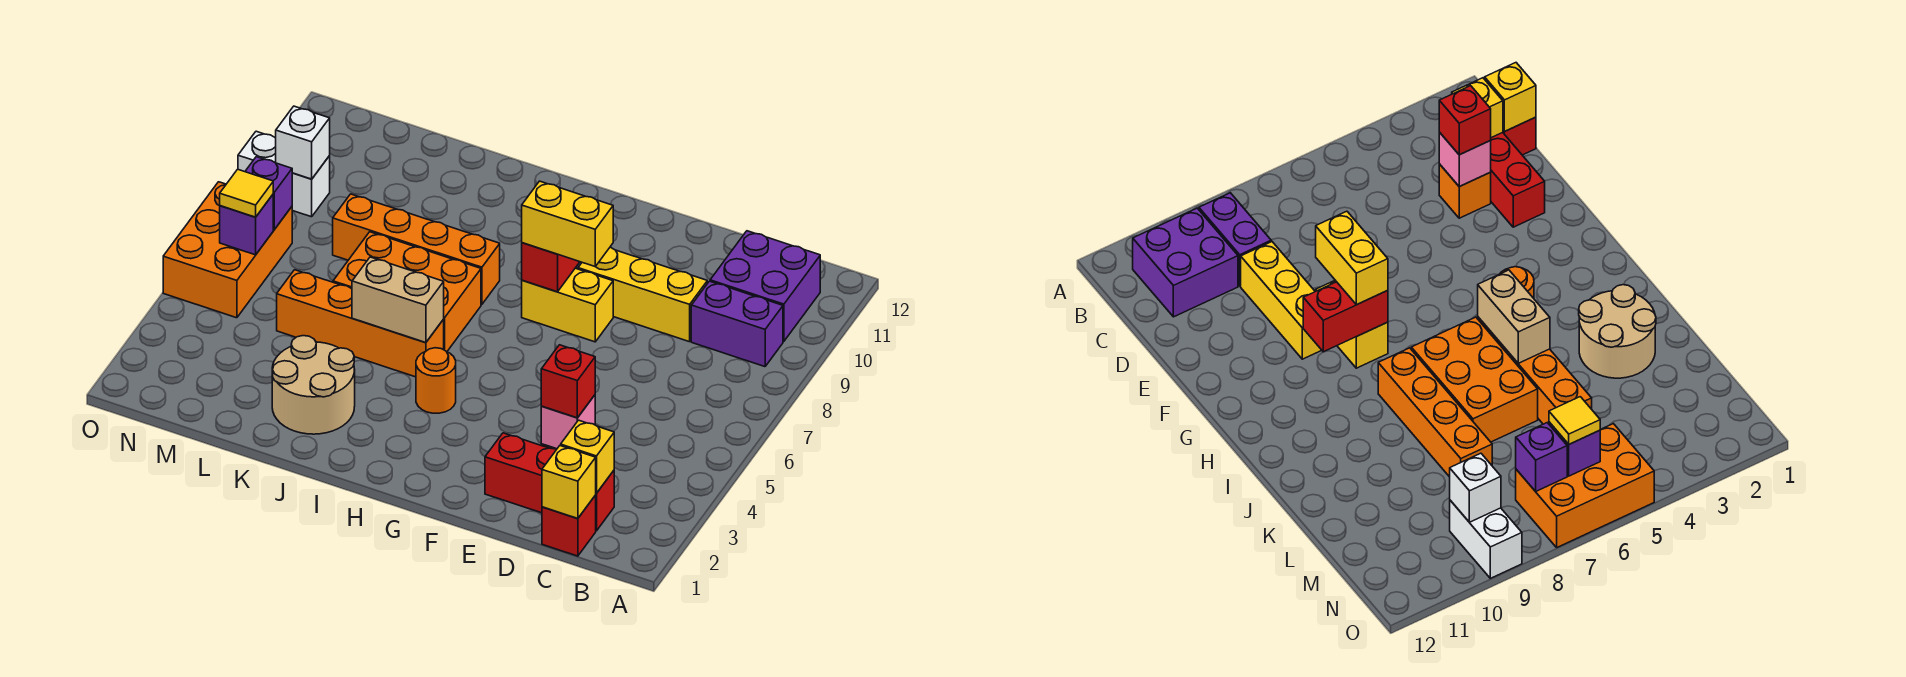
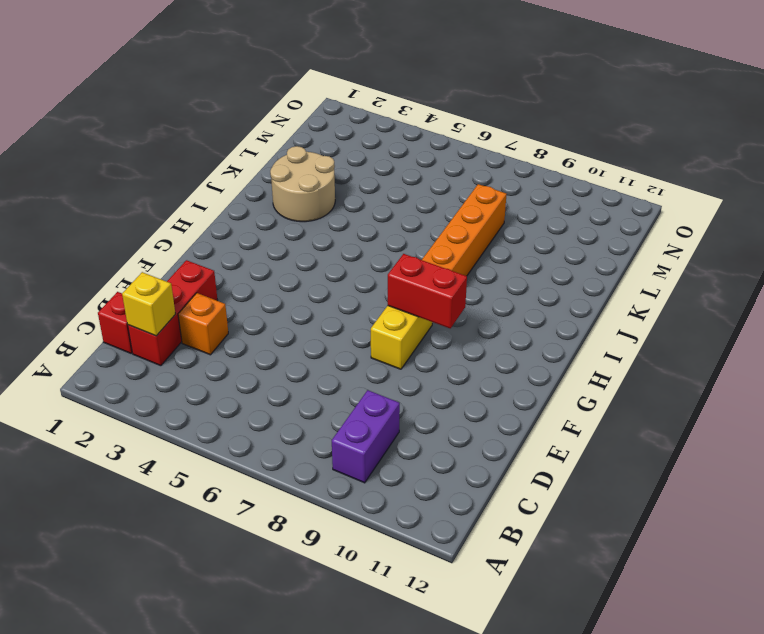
none -> purple brick B10:C11 level 1
none -> yellow brick D9:F9 level 1
none -> orange round brick H4 level 1

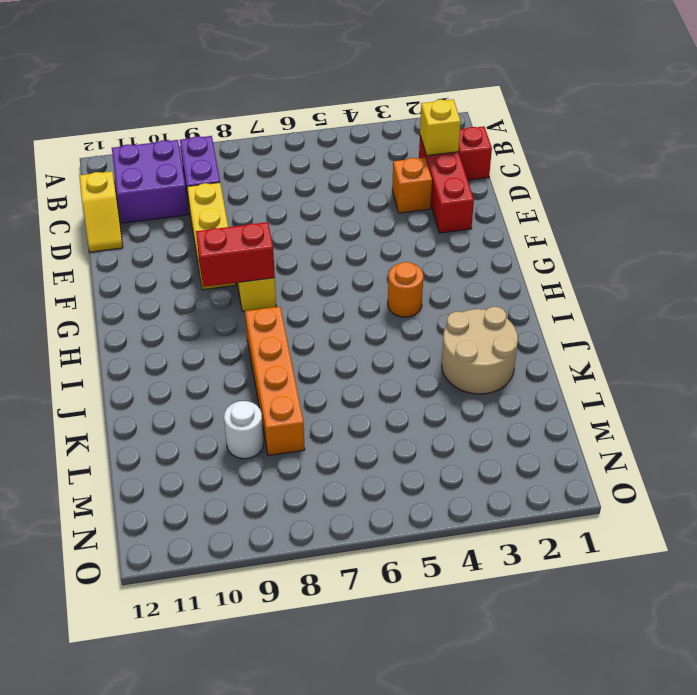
yellow slope C12:D12 level 1 top C -> none
white round brick L9 level 1 -> none
none -> orange brick I5:L5 level 1
none -> orange brick I6:K7 level 1
none -> orange brick N5:O7 level 1

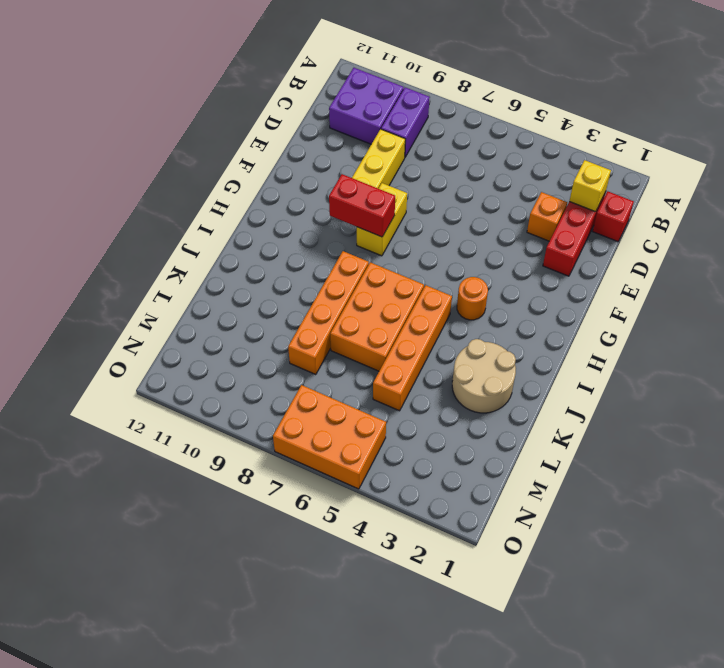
none -> white brick N9:O9 level 1
none -> yellow brick C1 level 2
none -> pink brick D3 level 2

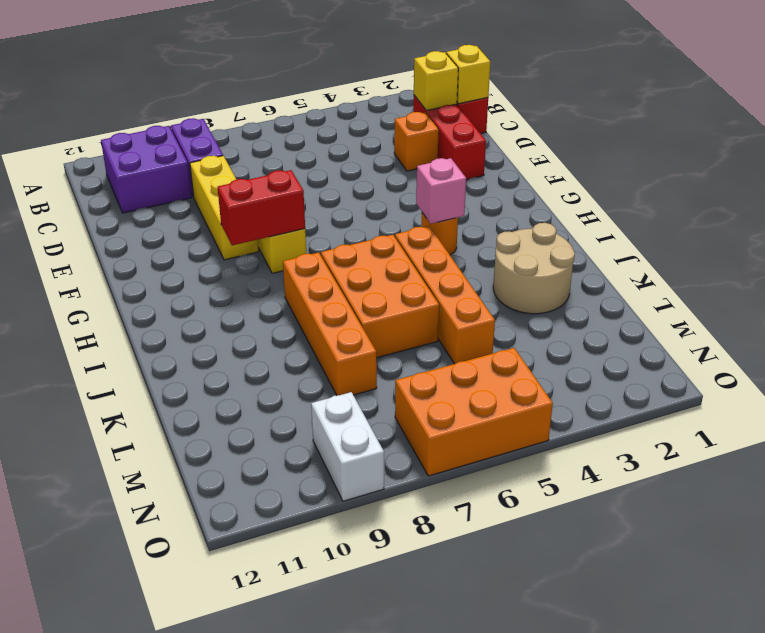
pink brick H4 level 2 -> pink brick D3 level 2
none -> tan brick I5:J5 level 2
none -> purple brick N6 level 2
none -> purple brick N7 level 2

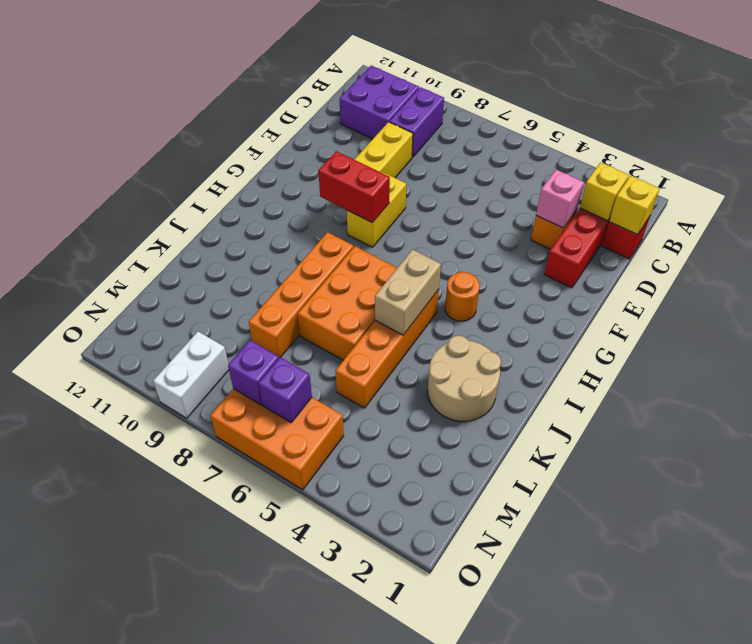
none -> white brick N9 level 2
none -> red brick D3 level 3
none -> yellow brick F8:G8 level 3

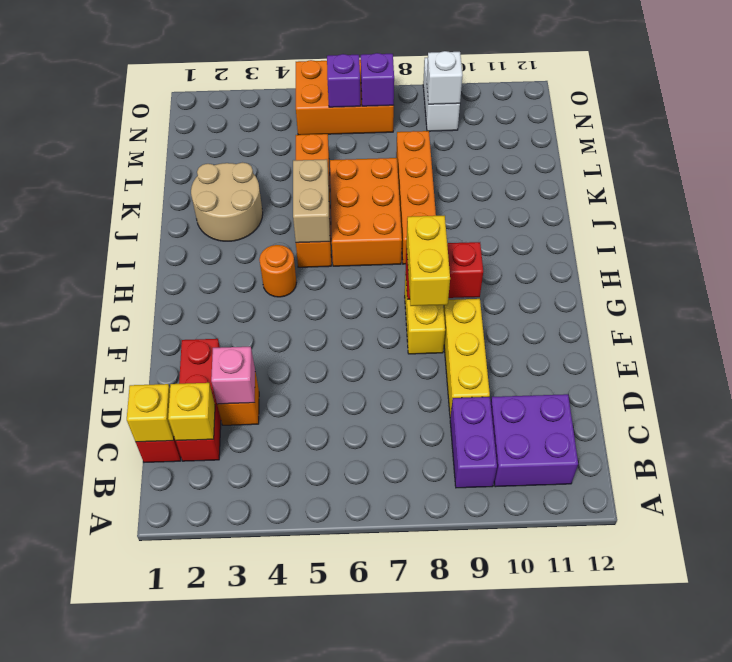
none -> red brick D3 level 3
none -> yellow tile N6 level 3

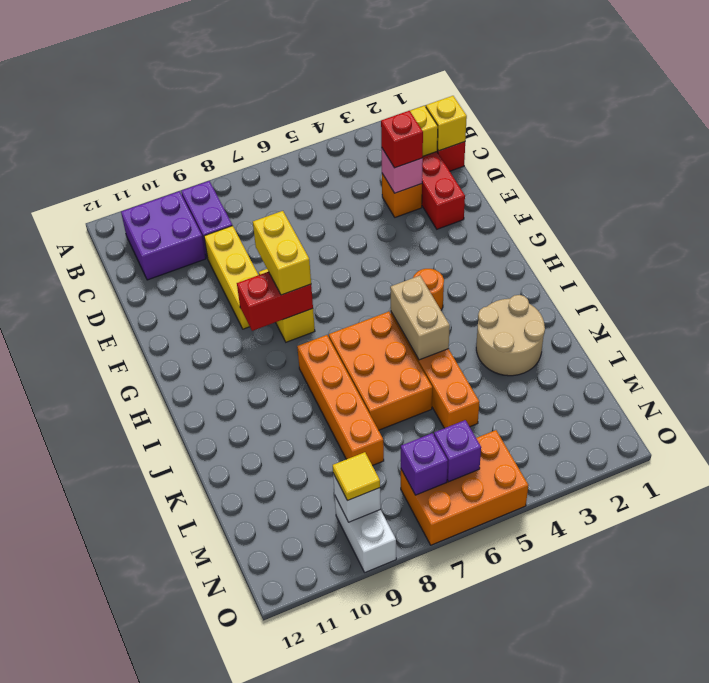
yellow tile N9 level 3 -> yellow tile N6 level 3

